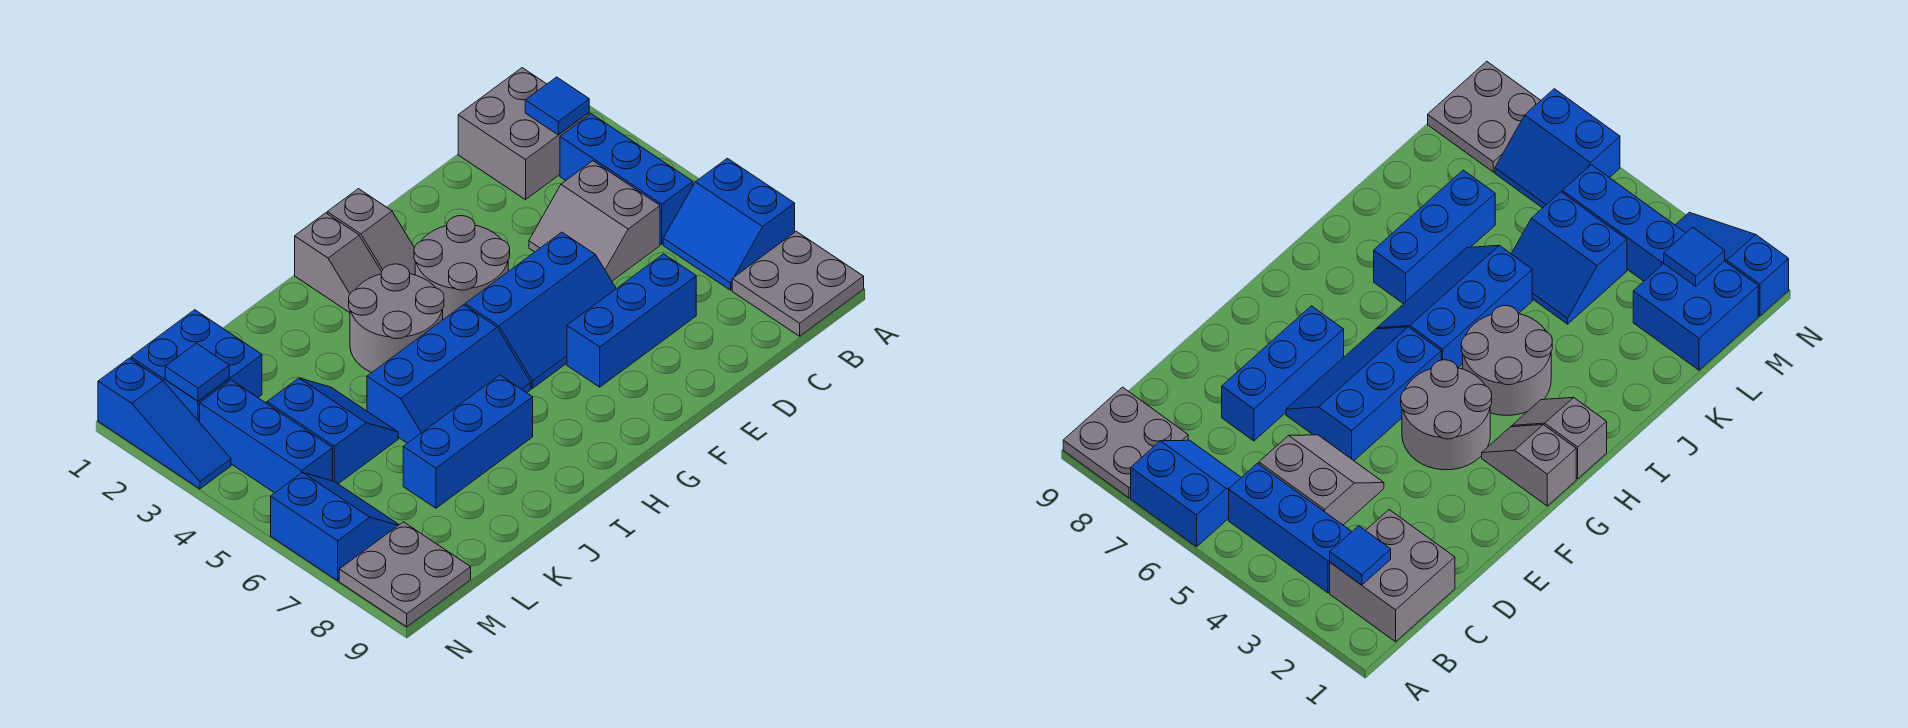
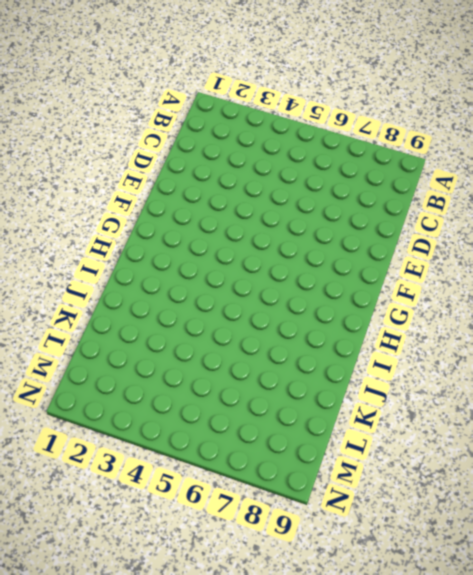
none -> blue slope A6:B7 level 1 top A
none -> grey plate A8:B9 level 1
none -> grey brick B1:C2 level 1

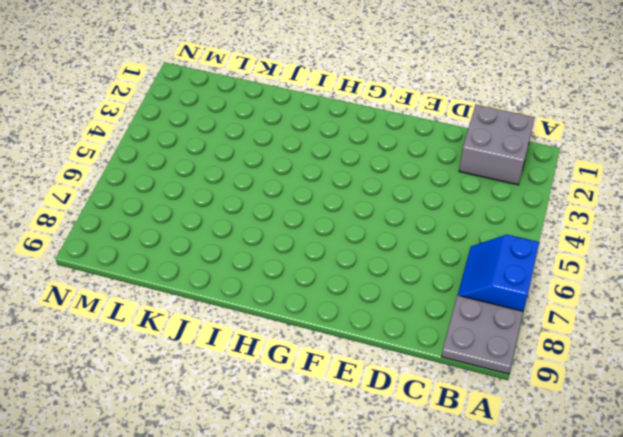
none -> blue brick B3:B5 level 1
none -> grey slope C4:D5 level 1 top C
none -> blue brick D7:F7 level 1

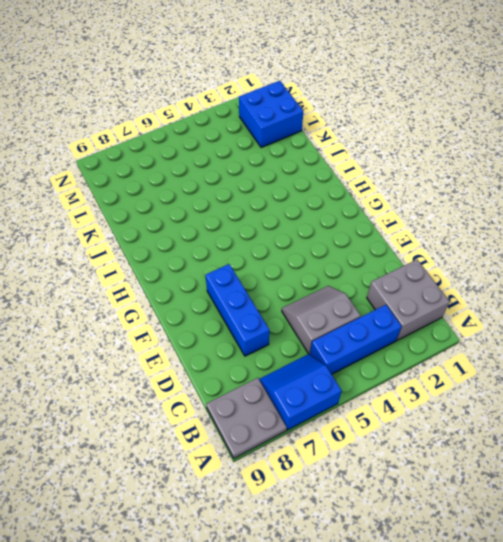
none -> blue slope E5:G6 level 1 top 5
none -> grey round brick F3:G4 level 1
none -> grey slope G1:G2 level 1 top 1

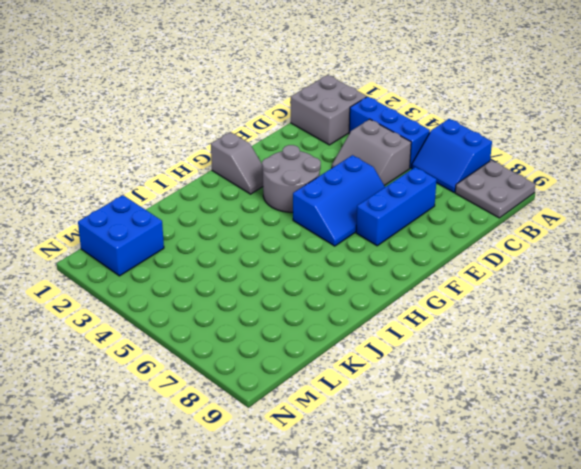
none -> grey slope H1:H2 level 1 top 1
none -> grey round brick H3:I4 level 1
none -> blue slope H5:J6 level 1 top 5

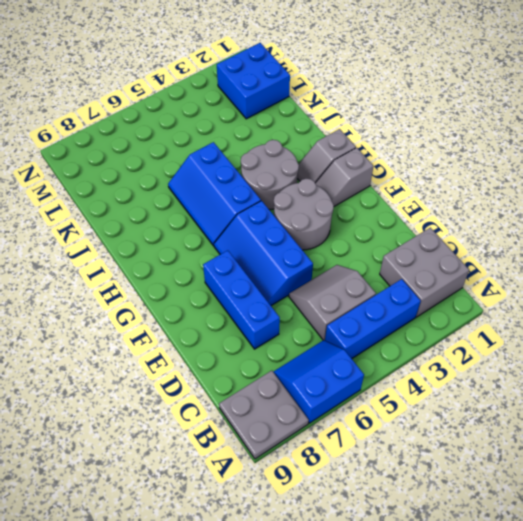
none -> blue brick I7:K7 level 1
none -> blue slope K4:L5 level 1 top L
none -> blue brick M3:M5 level 1

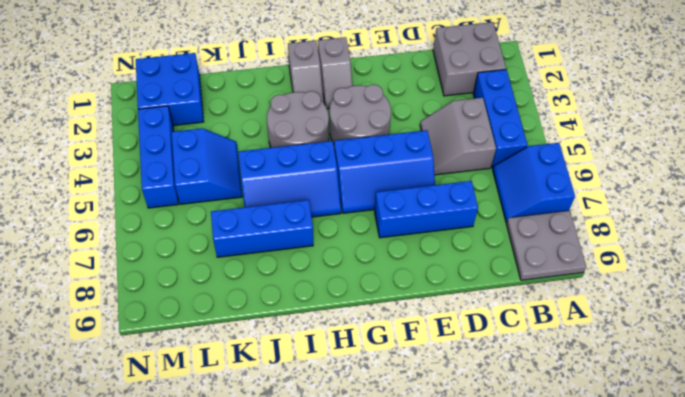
none -> blue slope M6:N7 level 1 top N
none -> grey plate M8:N9 level 1
none -> blue slope N1:N3 level 1 top 1

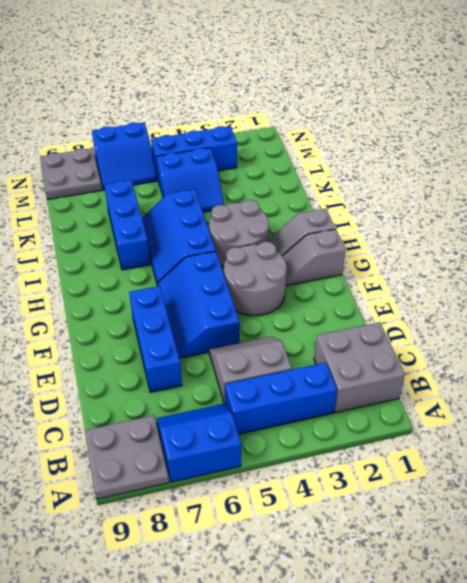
none -> blue brick L1:M2 level 1
none -> blue slope N1:N3 level 1 top 1
none -> blue tile B2 level 2

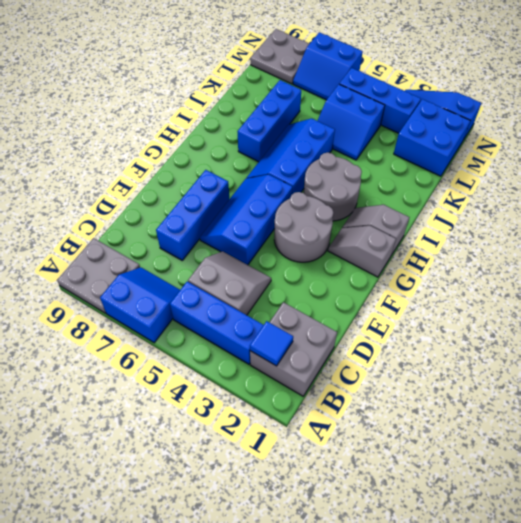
none -> blue tile M2 level 2

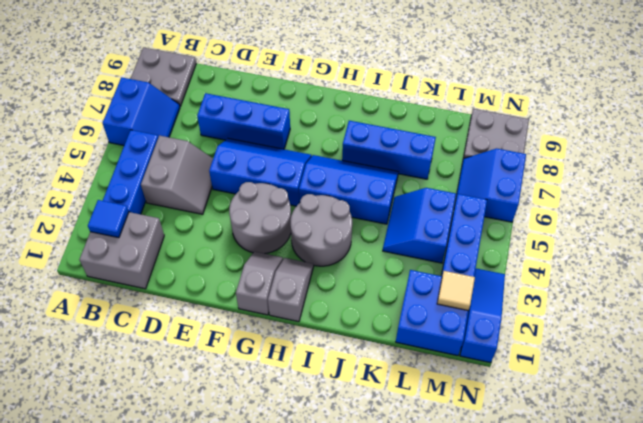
tan tile M2 level 2 -> blue tile M2 level 2

